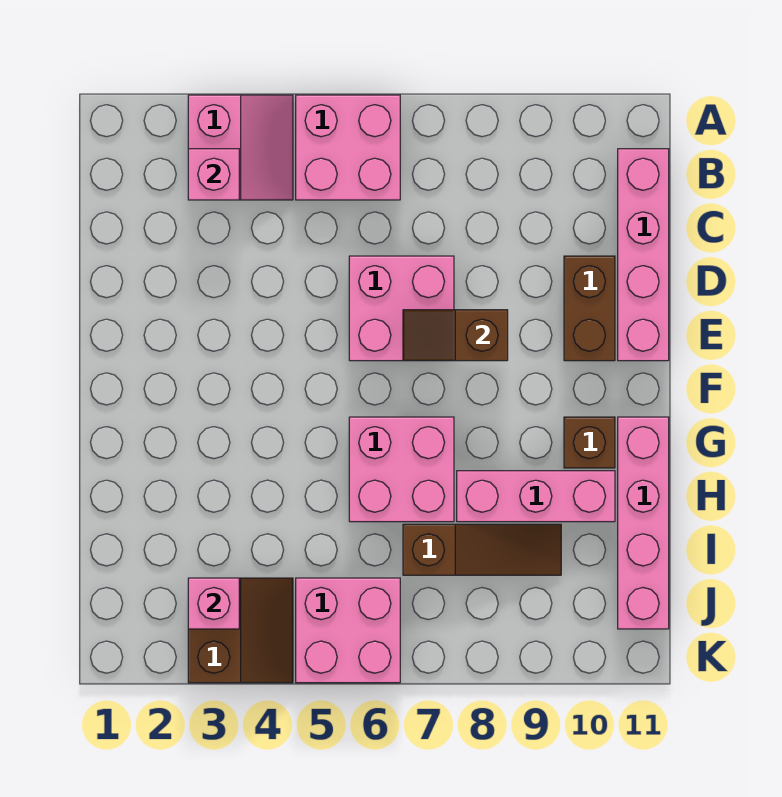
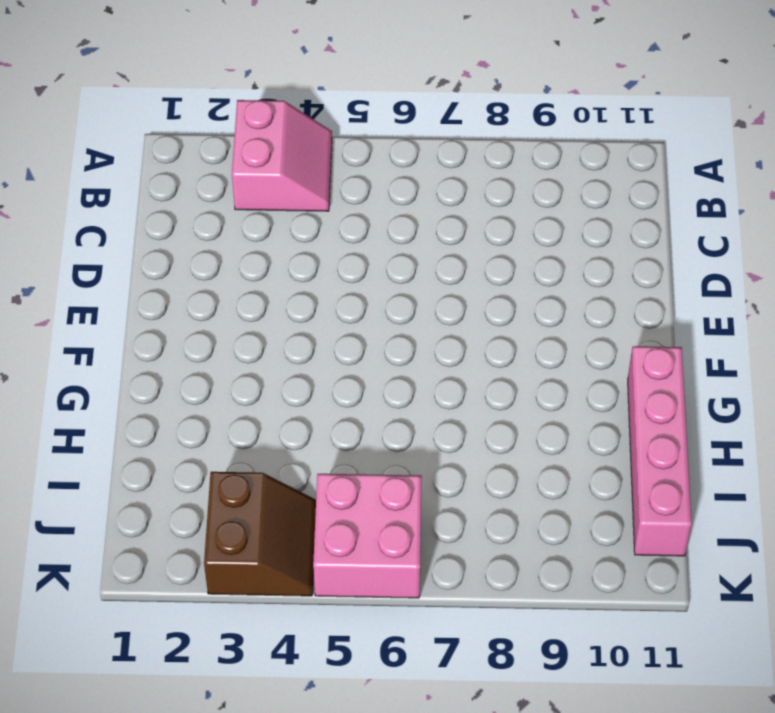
none -> pink brick A5:B6 level 1
none -> pink brick B11:E11 level 1
none -> pink brick D6:E7 level 1

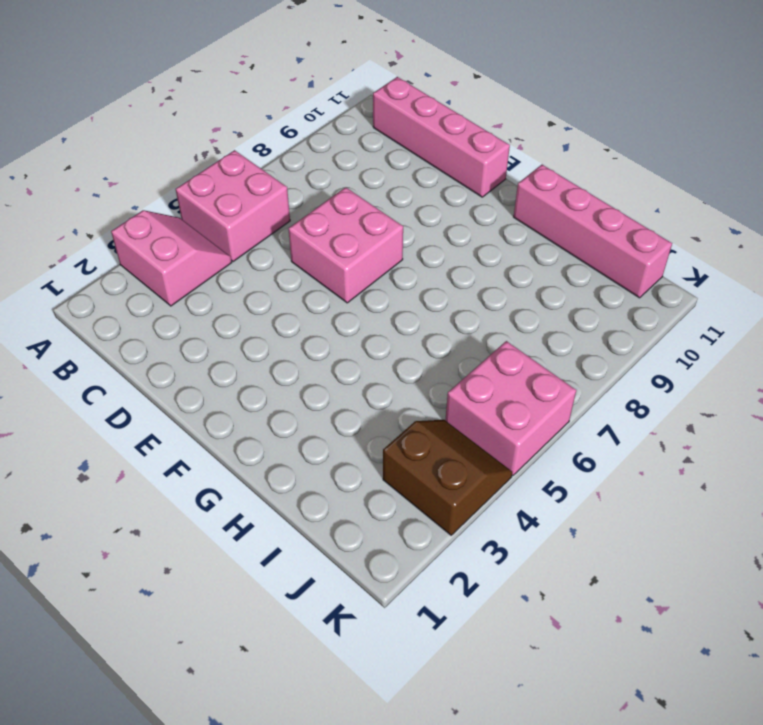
none -> brown brick D10:E10 level 1
none -> pink brick G6:H7 level 1
none -> brown brick G10 level 1

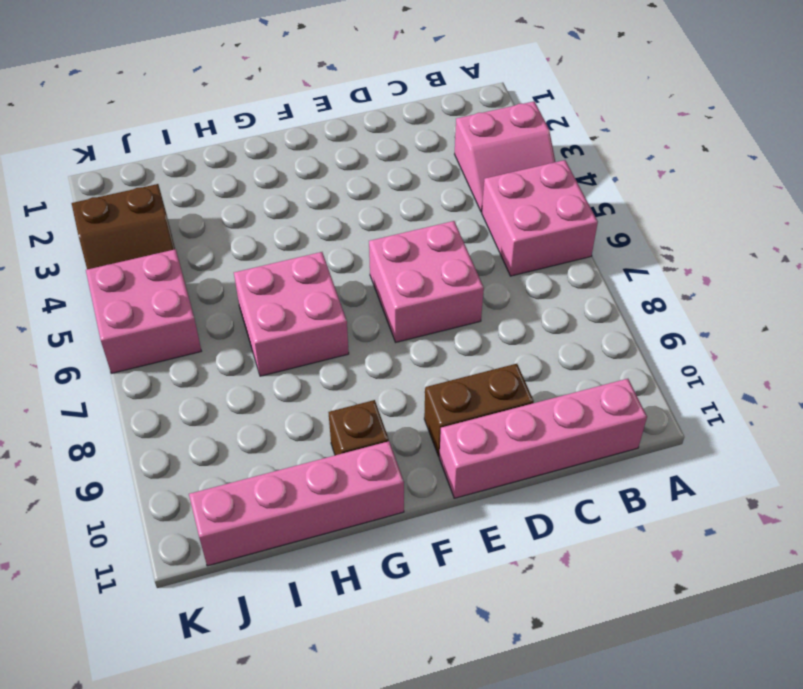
none -> pink brick H8:H10 level 1
none -> brown slope I7:I9 level 1 top 7
none -> pink brick B3 level 2

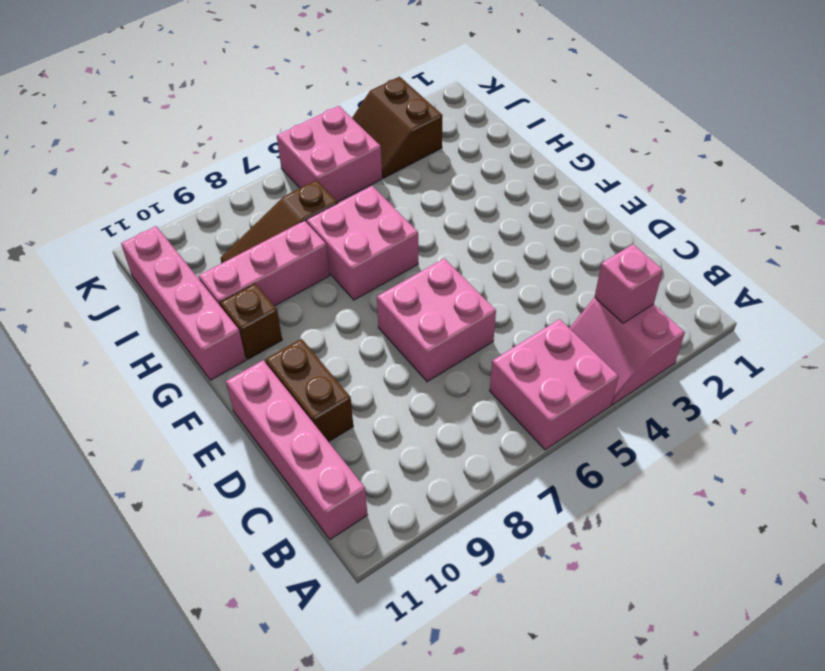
none -> brown slope E7:E8 level 2 top 8
none -> pink brick J3 level 2

